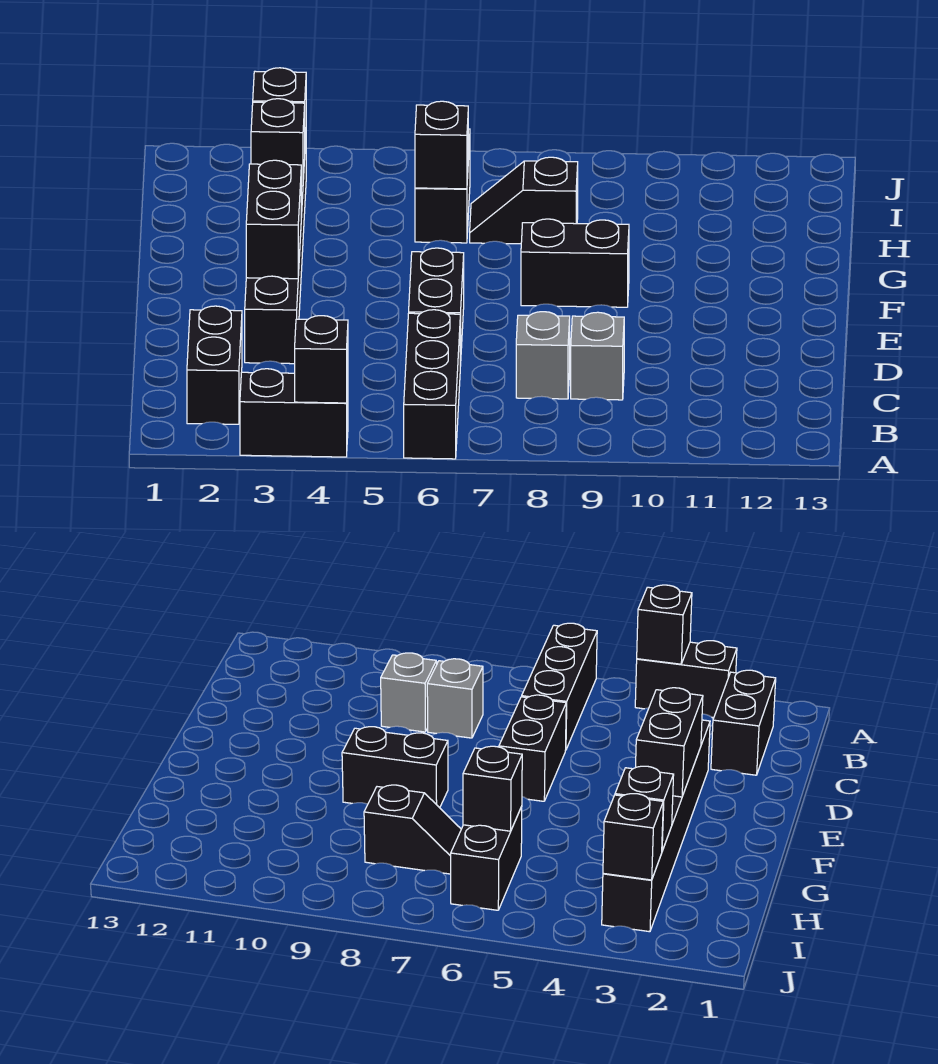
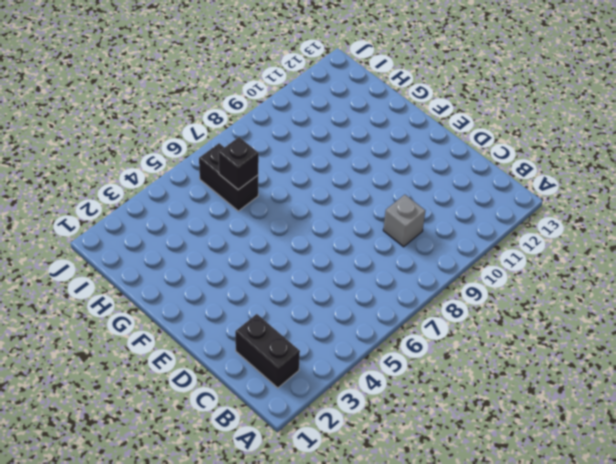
none -> black brick A3:A4 level 1
none -> black brick A6:C6 level 1
none -> grey brick C8 level 1

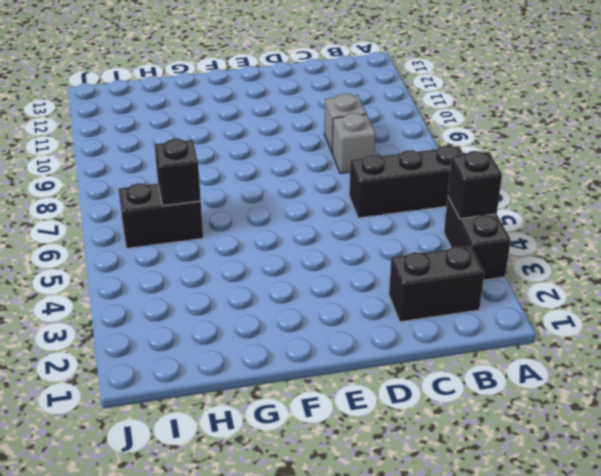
none -> black brick D3:I3 level 1
none -> black brick D6:E6 level 1
none -> black brick F8:F9 level 1

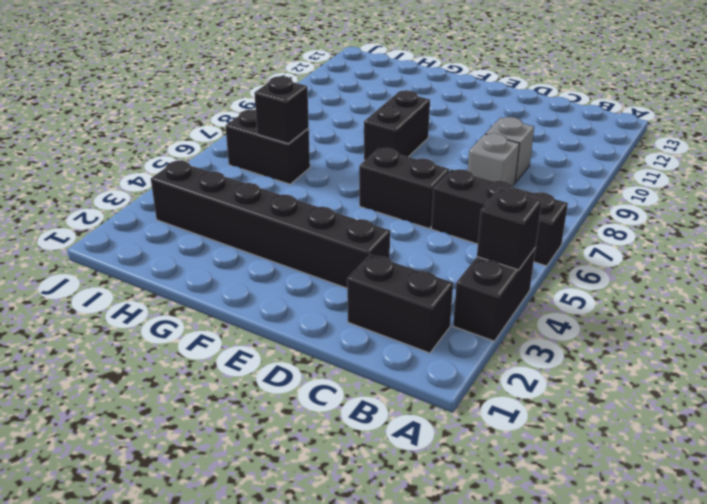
none -> black slope H7:H8 level 1 top 8
none -> black brick E3:F3 level 2
none -> black brick H3 level 2

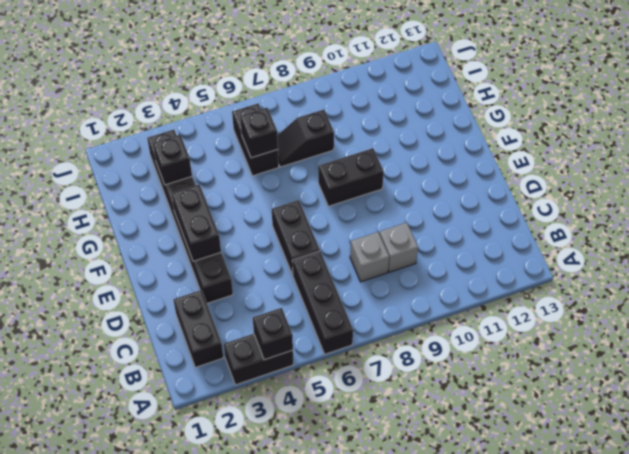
none -> black brick I3 level 2

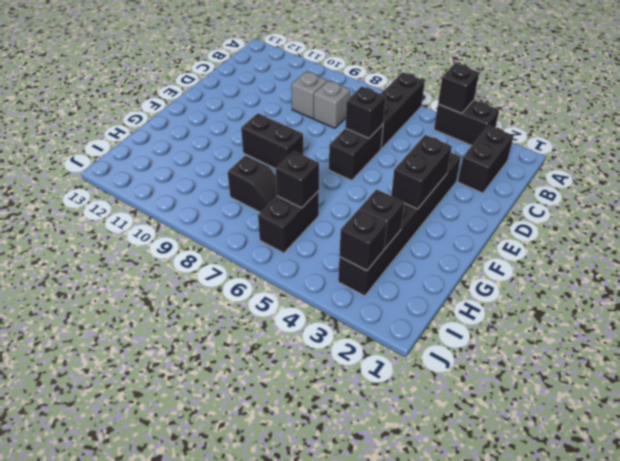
black brick D6 level 2 -> none

